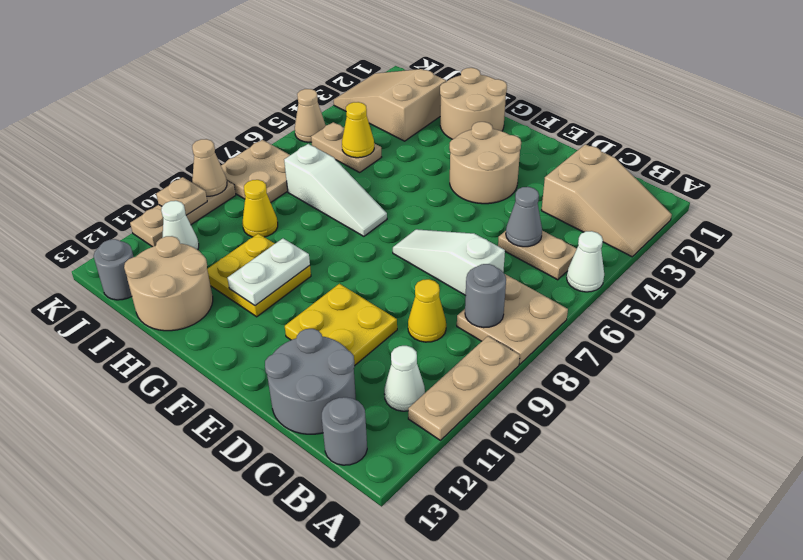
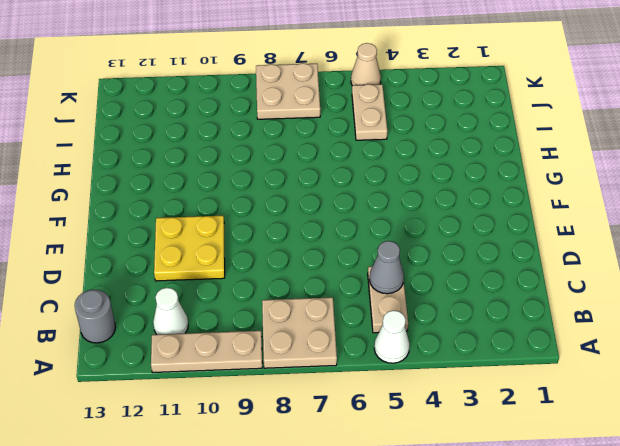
none -> tan slope A2:C3 level 1 top C
none -> white slope C7:E7 level 1 top C
none -> yellow cone C9 level 1
none -> grey round brick C12:D13 level 1

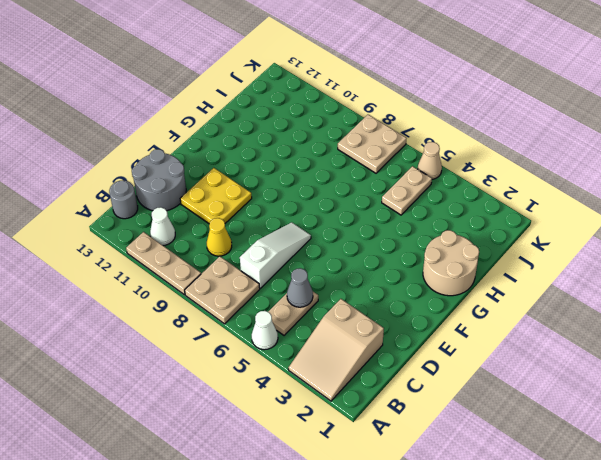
none -> tan round brick E3:F4 level 1
none -> white slope G7:I7 level 1 top I
none -> yellow plate G10:H11 level 1
none -> tan round brick H12:I13 level 1

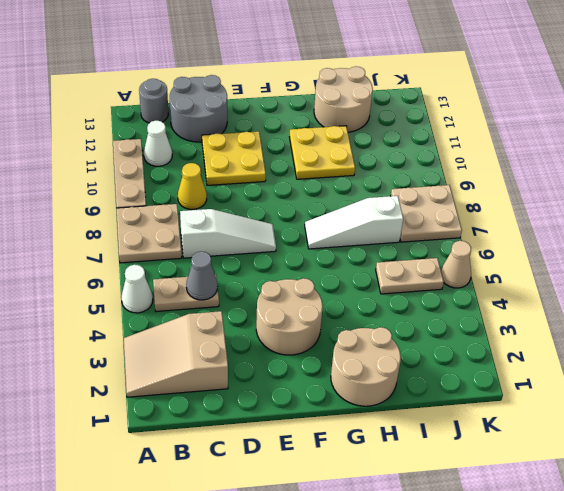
none -> tan slope I2:K3 level 1 top I
none -> yellow cone I9 level 1
none -> white cone J11 level 1
none -> grey round brick J13 level 1

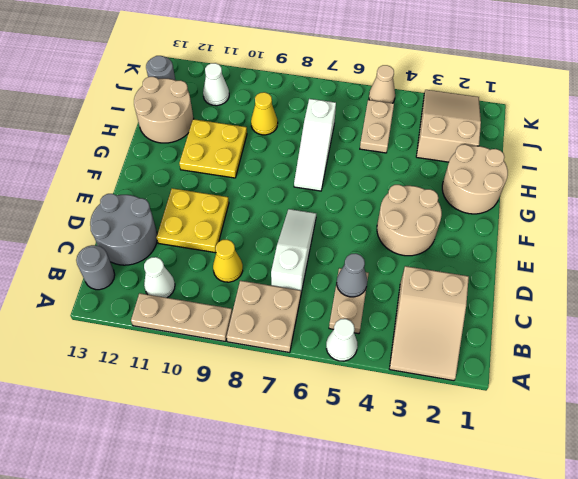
none -> tan plate J7:K8 level 1
none -> tan plate K9:K11 level 1
none -> grey round brick B8 level 2
none -> white plate G10:G11 level 2

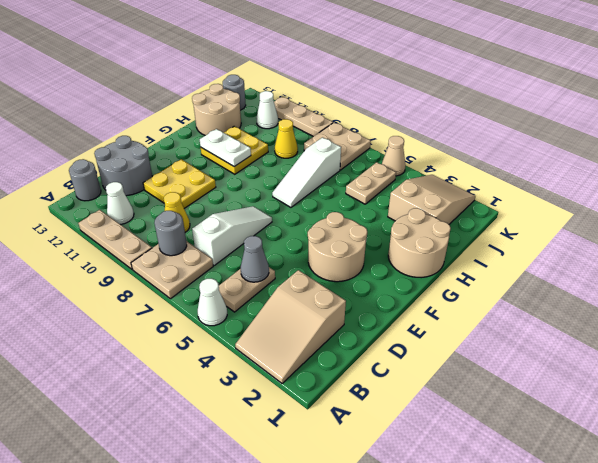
none -> yellow cone I5 level 2
none -> tan cone K9 level 2
none -> tan plate K10 level 2

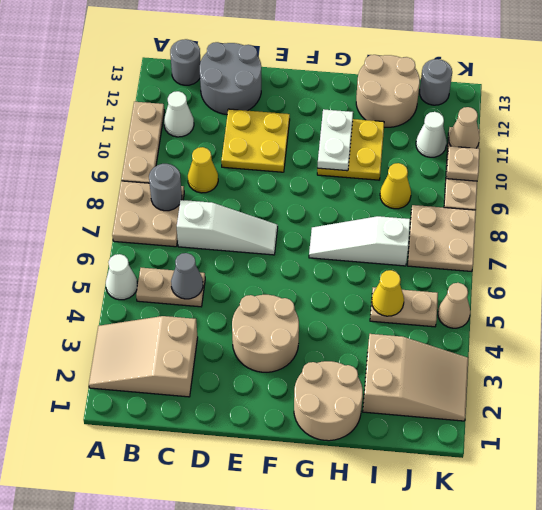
tan cone K11 level 2 -> tan cone K9 level 2

